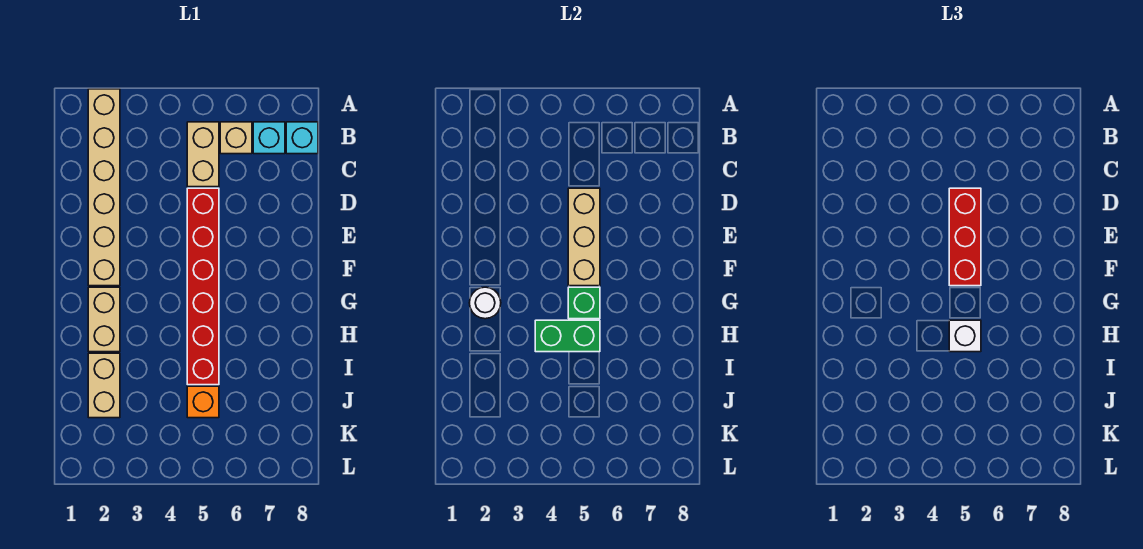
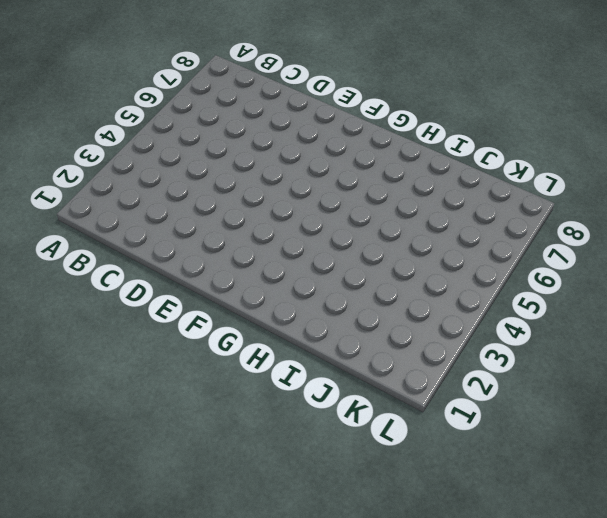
none -> tan brick A2:F2 level 1
none -> tan brick B5:C5 level 1
none -> tan brick B6 level 1

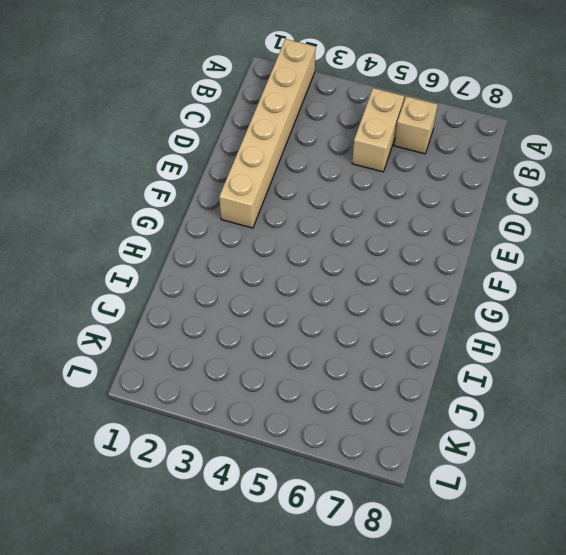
none -> cyan brick B7 level 1
none -> cyan brick B8 level 1
none -> red brick D5:I5 level 1

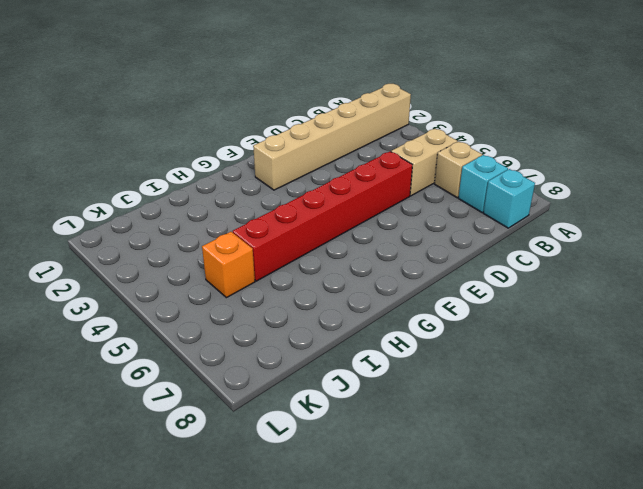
none -> tan brick G2:H2 level 1
none -> tan brick I2:J2 level 1
none -> tan brick D5:F5 level 2

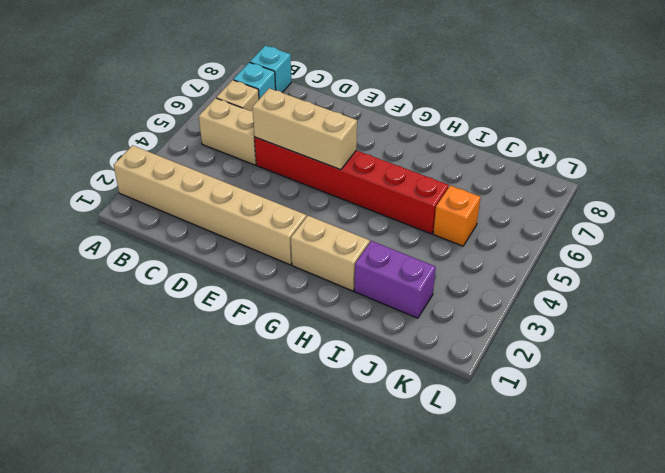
purple brick I2:J2 level 1 -> tan brick I2:J2 level 1
none -> white round brick G2 level 2
none -> green brick G5 level 2
none -> green brick H4:H5 level 2

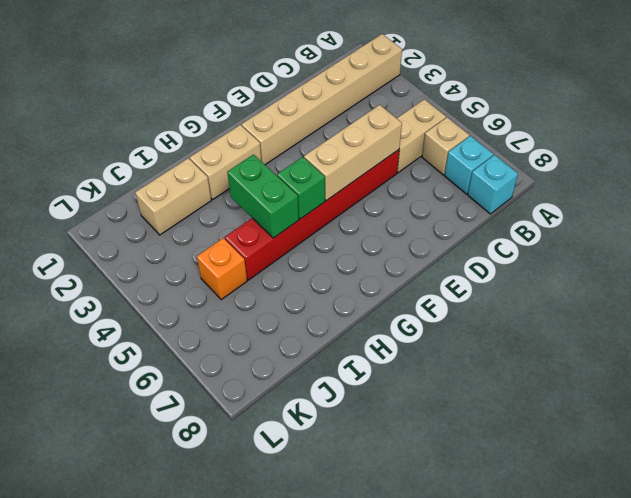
none -> white round brick G2 level 2
none -> red brick D5:F5 level 3
none -> white brick H5 level 3

